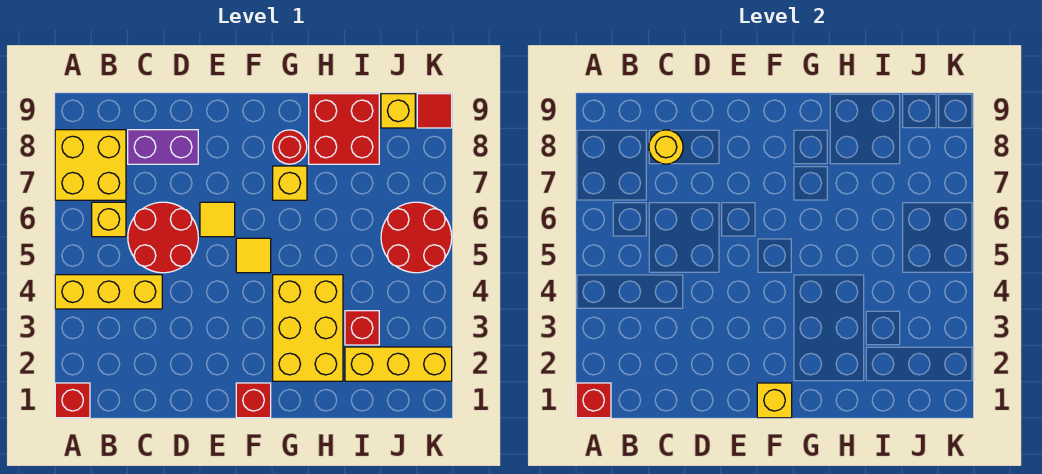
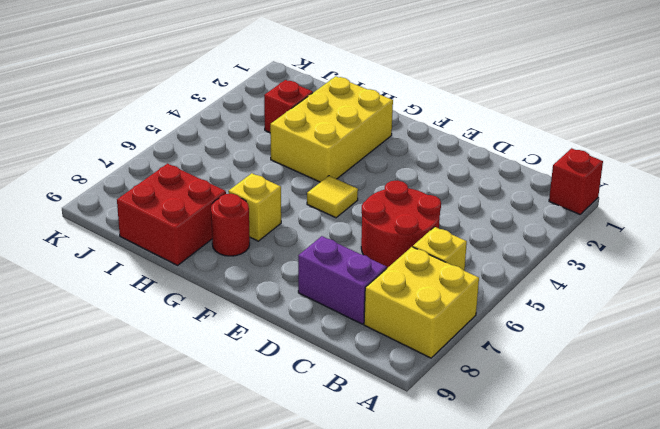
none -> yellow brick A4:C4 level 1
none -> yellow tile E6 level 1
none -> red brick F1 level 1

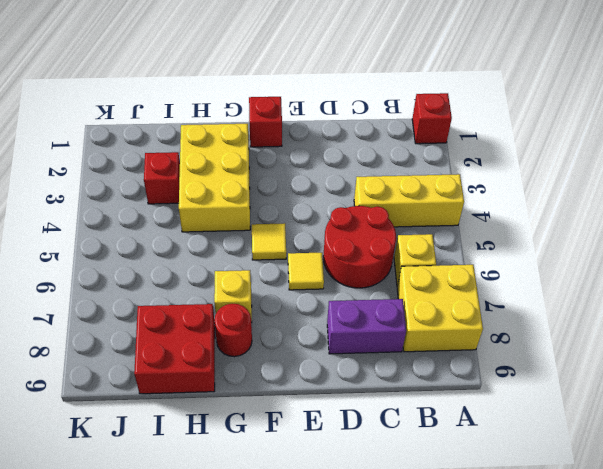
none -> yellow brick I2:K2 level 1
none -> red round brick J5:K6 level 1
none -> yellow brick J9 level 1

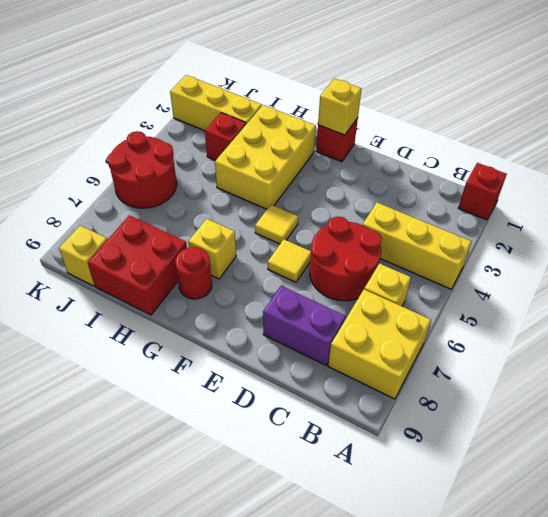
none -> red tile K9 level 1
none -> red brick A1 level 2
none -> yellow round brick C8 level 2

